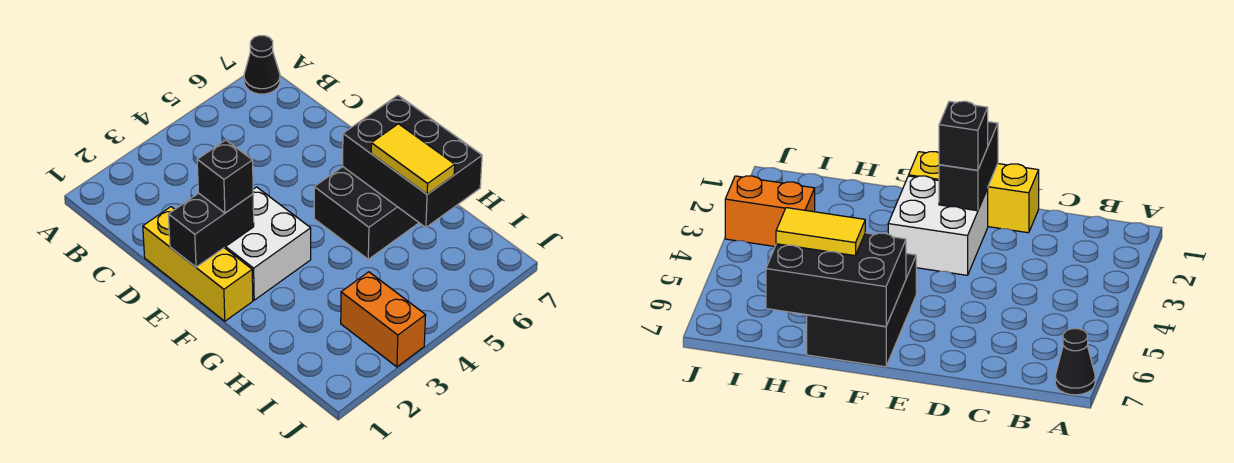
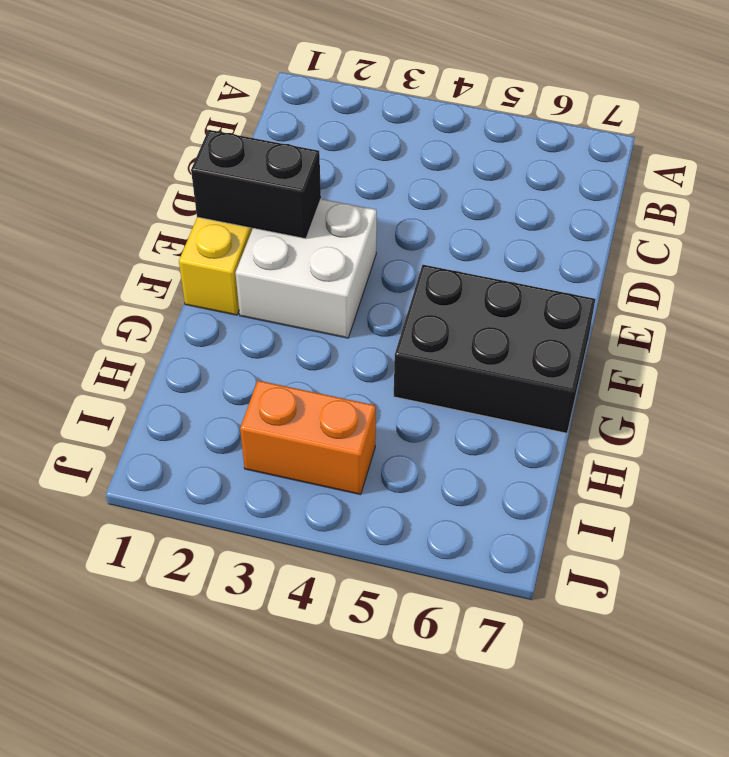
orange brick I3:I4 level 1 -> orange brick I3:J3 level 1
none -> black cone A7 level 1
none -> black brick F6:H7 level 2

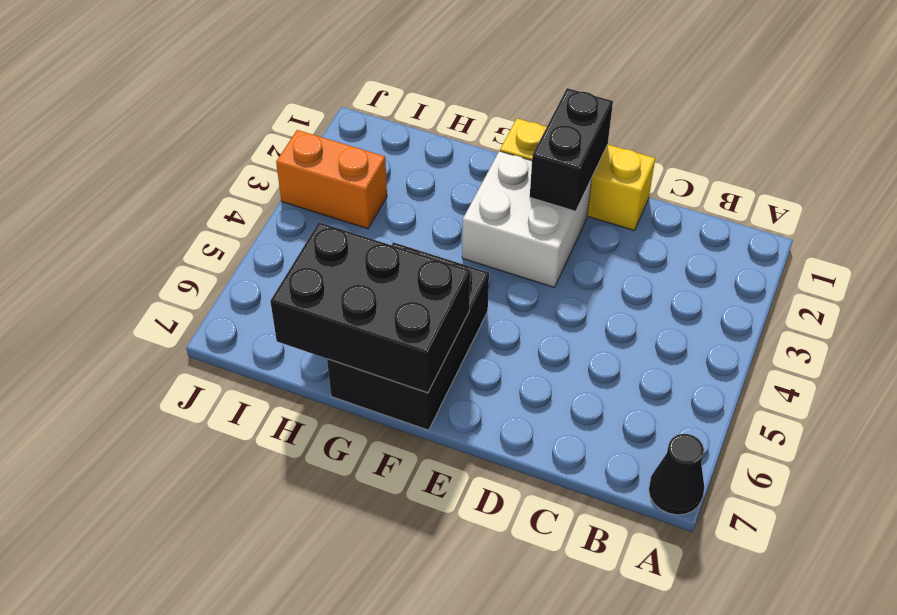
none -> black brick E2 level 3
none -> yellow tile G6:H6 level 3

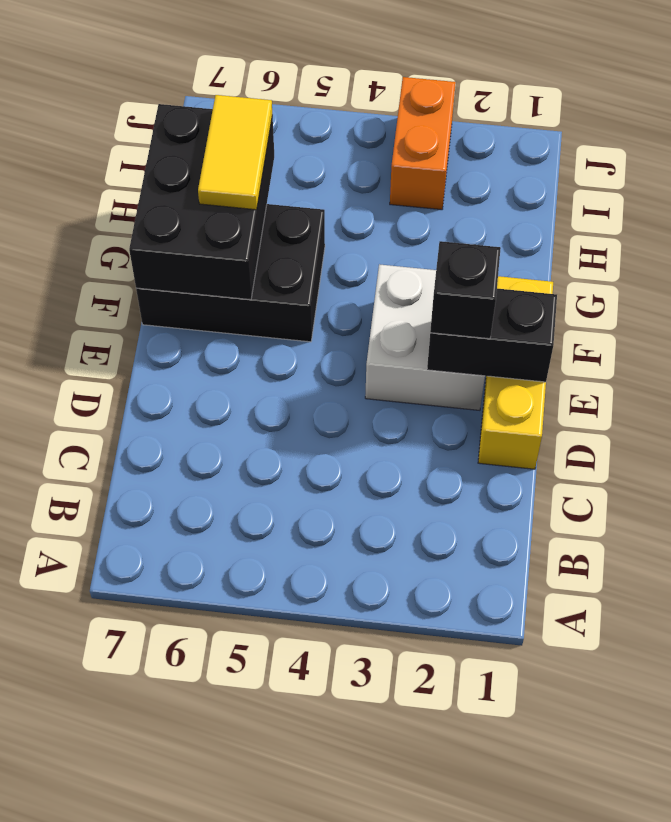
none -> black cone A7 level 1

